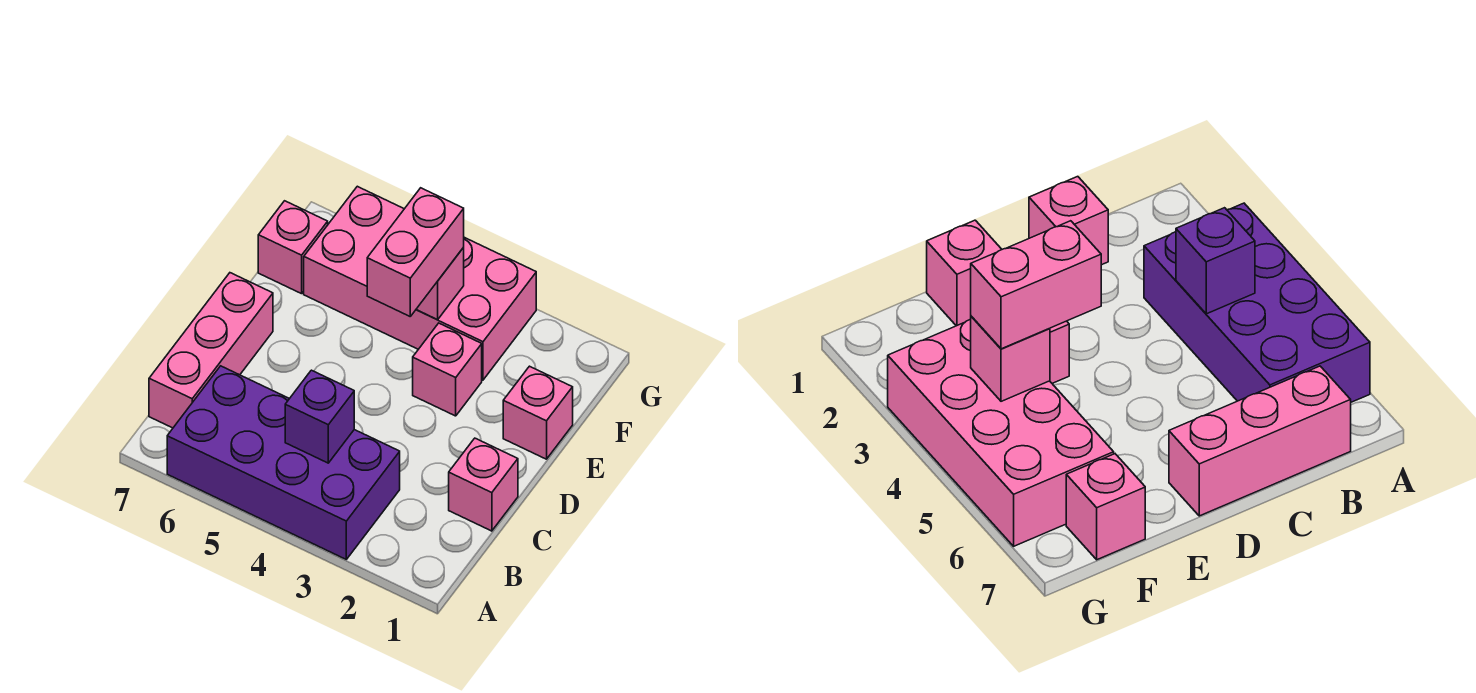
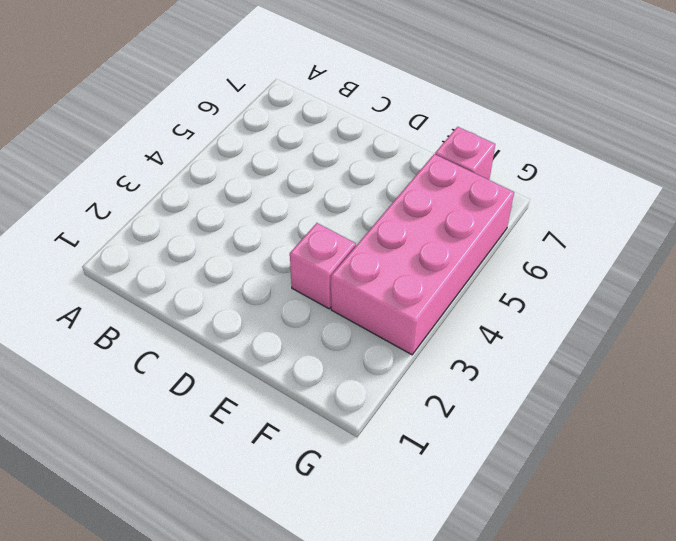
none -> purple brick A3:B6 level 1
none -> pink brick B7:D7 level 1

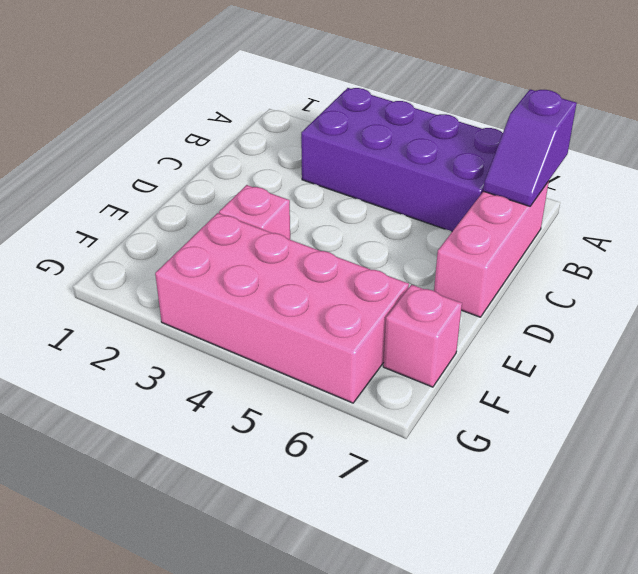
purple slope A7:B7 level 2 top A -> none
none -> pink brick C1 level 1
none -> pink brick E1 level 1

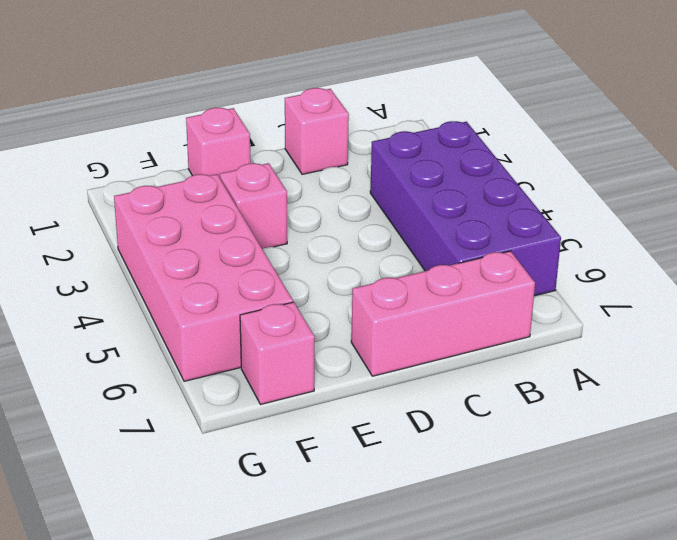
none -> purple brick B4 level 2
none -> pink brick F4 level 2

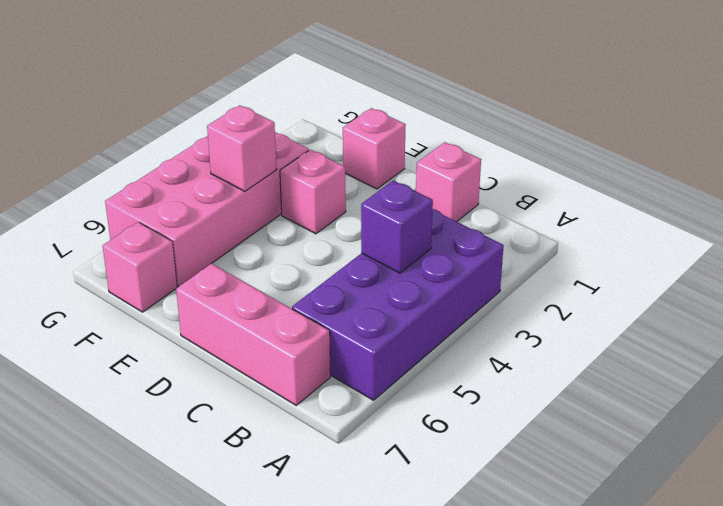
none -> pink brick E4:F4 level 3

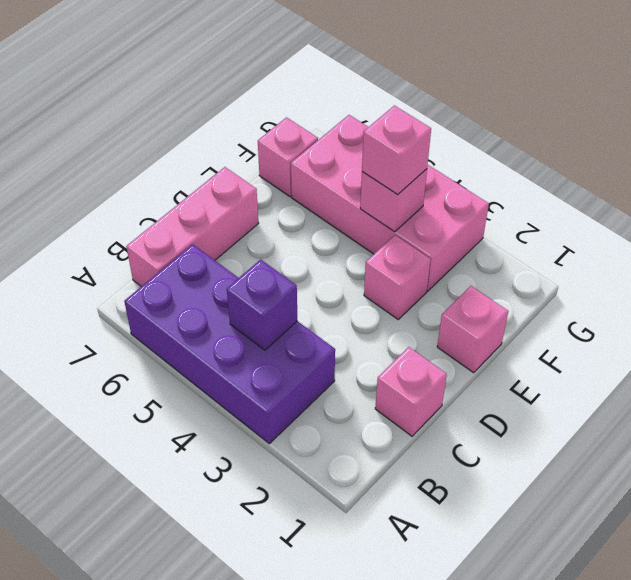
pink brick F4 level 3 -> pink brick E4:F4 level 3

